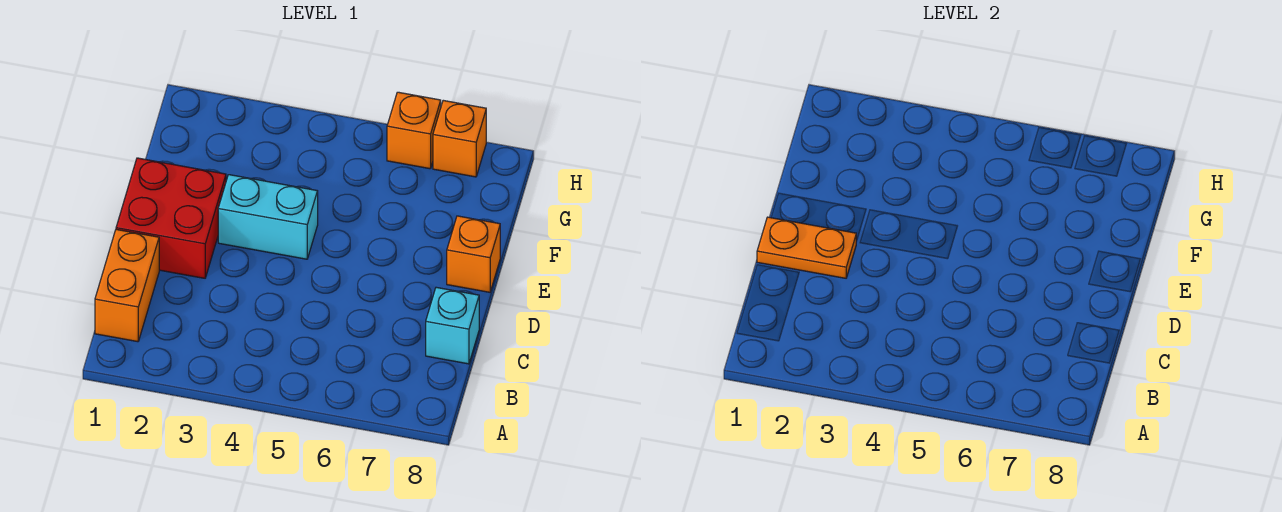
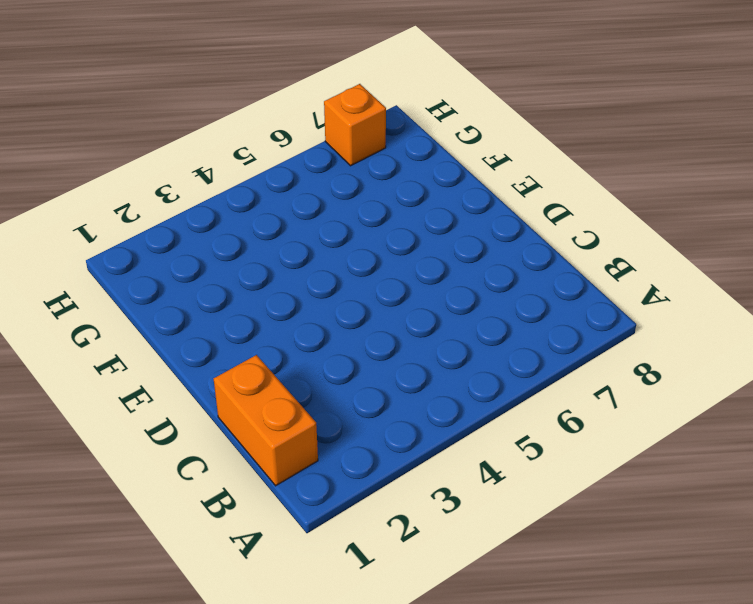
none -> cyan brick C8 level 1
none -> red brick D1:E2 level 1

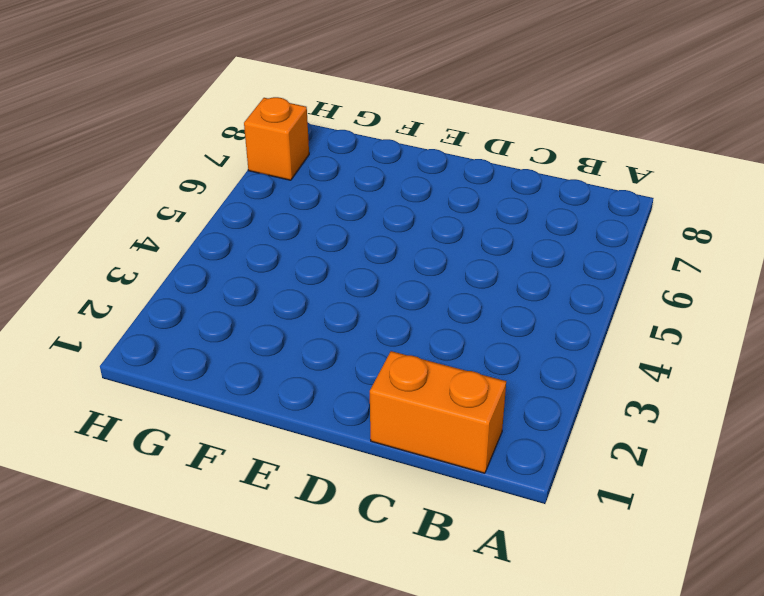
none -> cyan brick C8 level 1
none -> red brick D1:E2 level 1

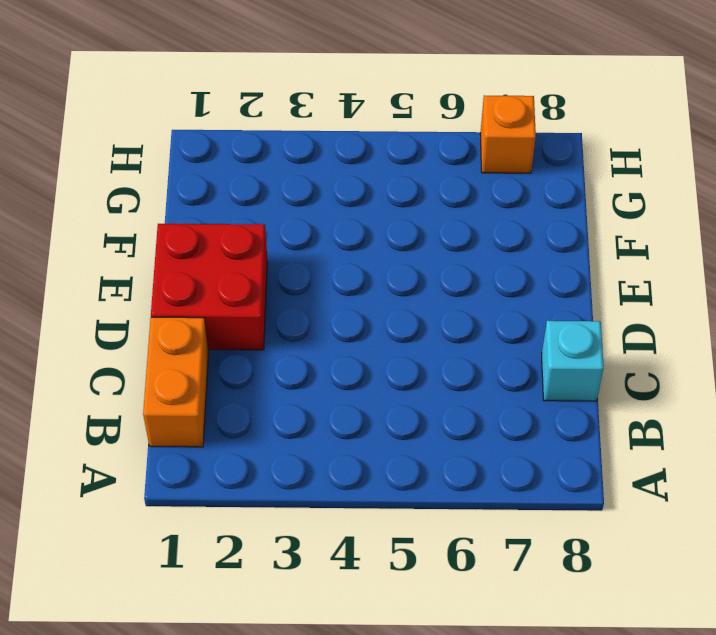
none -> cyan brick E3:E4 level 1
none -> orange brick E8 level 1

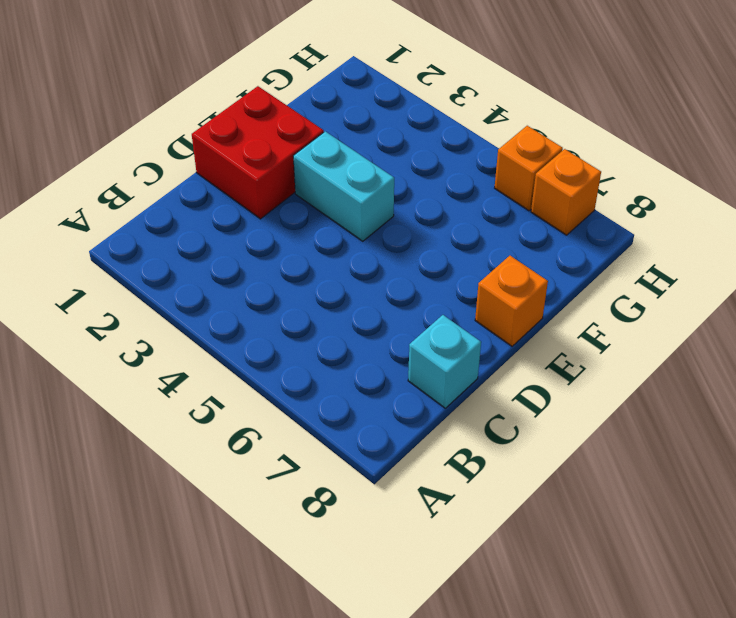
none -> orange brick B1:C1 level 1
none -> orange plate D1:D2 level 2

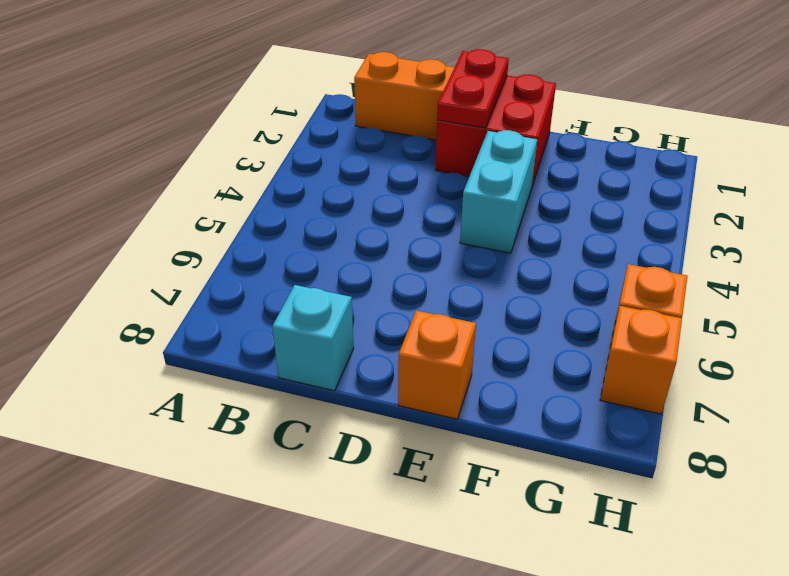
red plate D1:D2 level 2 -> orange plate D1:D2 level 2

